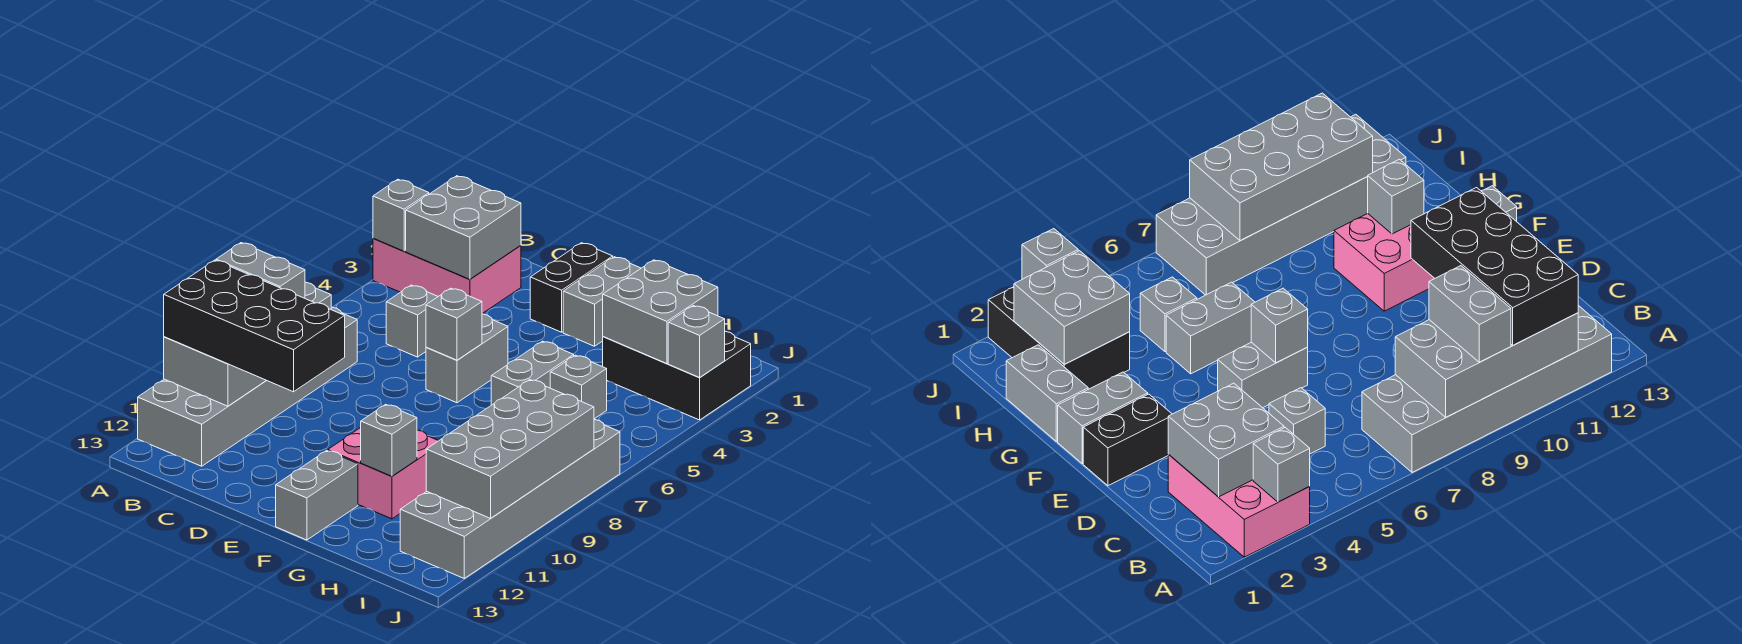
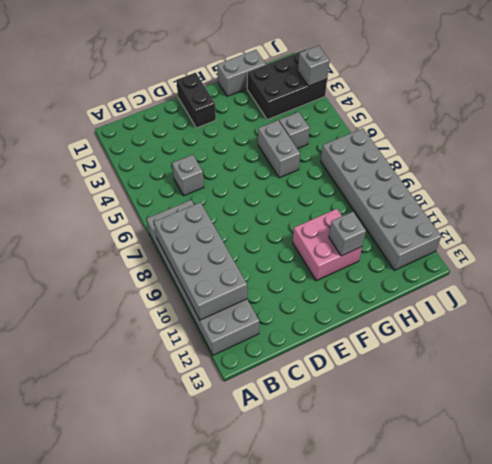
none -> pink brick A2:C3 level 1
none -> grey brick E5:E6 level 1
none -> grey brick F1:F2 level 1

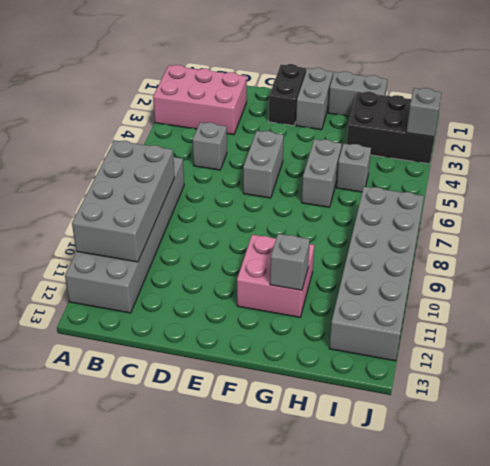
none -> grey brick F12:F13 level 1
none -> grey brick A3 level 2
none -> grey brick B2:C3 level 2

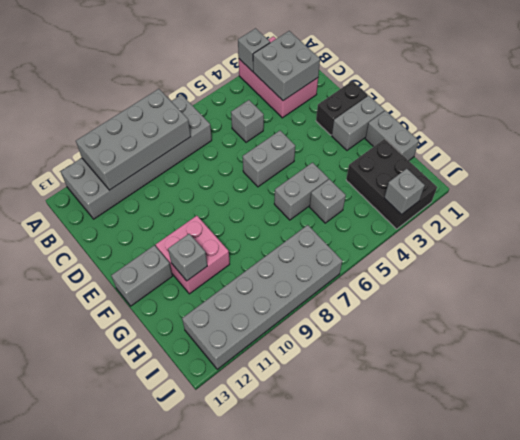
none -> grey brick E6 level 2
none -> grey brick H2:I3 level 2
none -> grey brick I8:J11 level 2

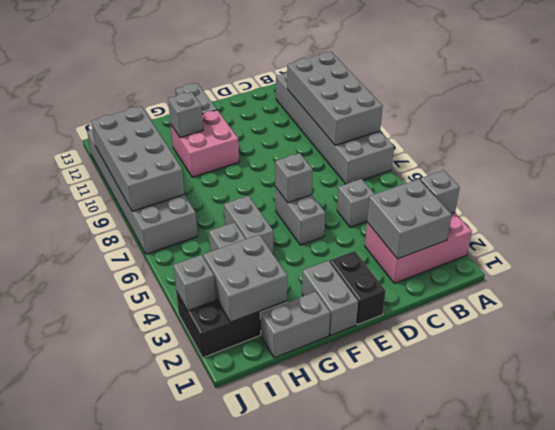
none -> grey brick A9:B9 level 3
none -> black brick A10:D11 level 3

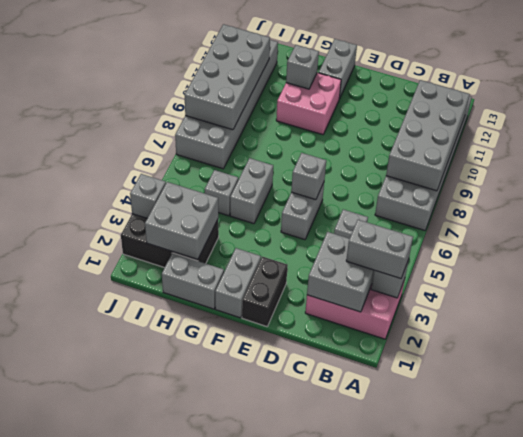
grey brick A3:B3 level 3 -> grey brick A9:B9 level 3
none -> black brick A10:D11 level 3

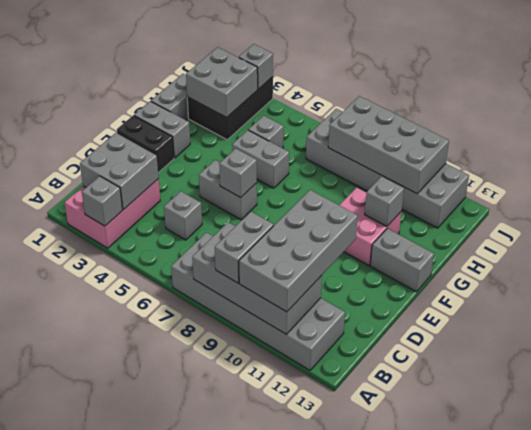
grey brick A10:D11 level 3 -> black brick A10:D11 level 3

